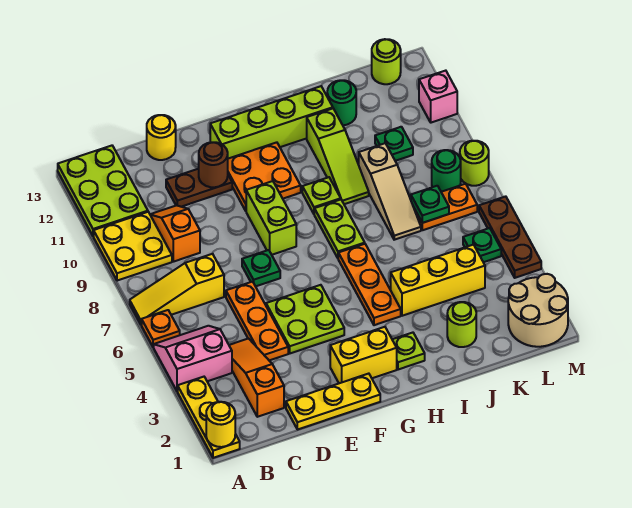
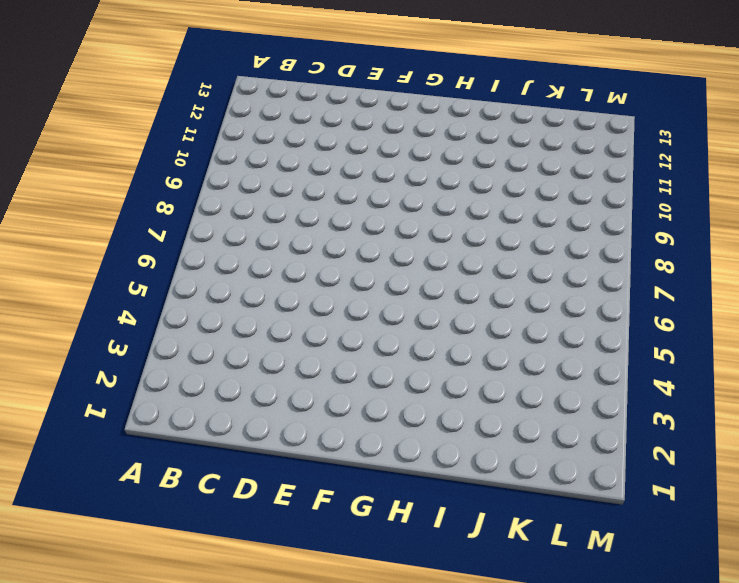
none -> yellow plate A1:A3 level 1
none -> pink slope A4:B5 level 1 top 4
none -> orange plate A6 level 1
none -> yellow slope A7:C7 level 1 top C

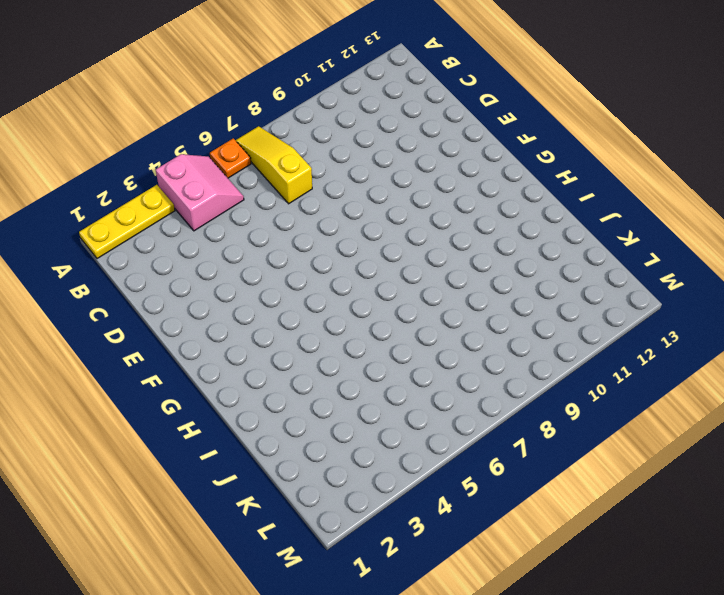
none -> yellow plate A9:B10 level 1
none -> lime plate A11:B13 level 1
none -> orange slope C2:C4 level 1 top 2
none -> orange slope C9:C10 level 1 top 9

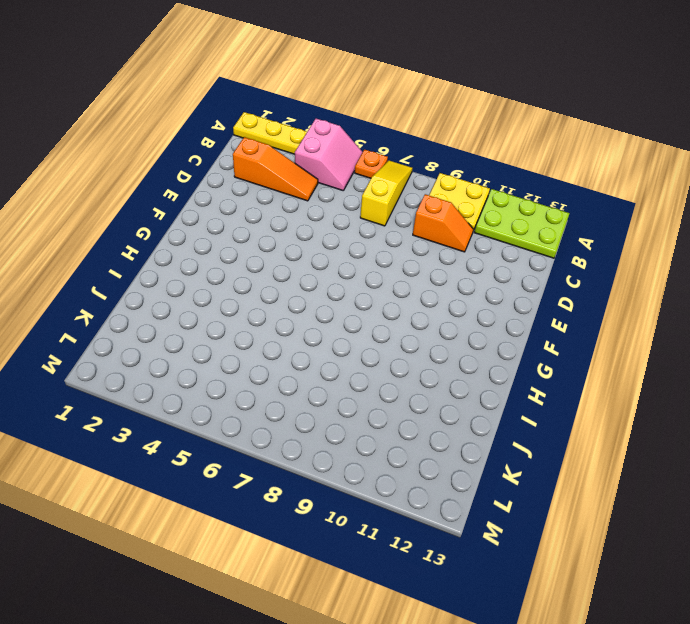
none -> yellow plate D1:F1 level 1
none -> orange plate D4:D6 level 1
none -> brown plate D11:E11 level 1
none -> yellow round brick D13 level 1

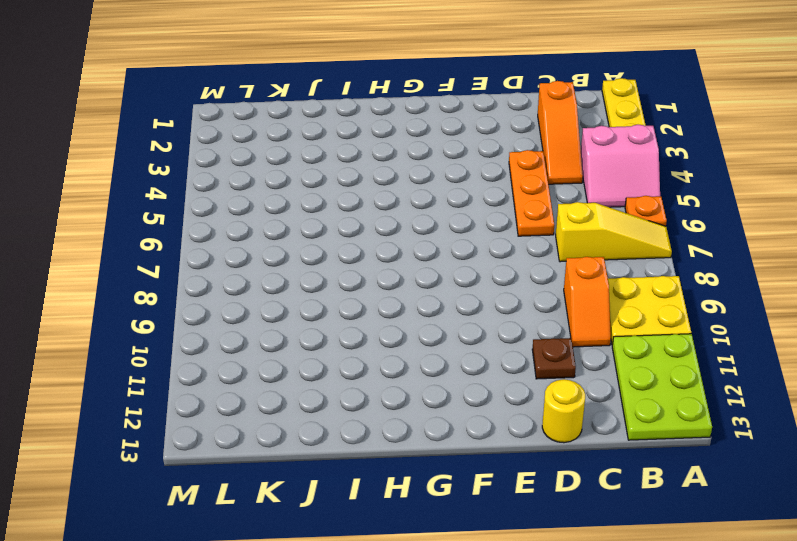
brown plate D11 level 1 -> brown plate D11:E11 level 1
none -> yellow plate D1:F1 level 1
none -> lime plate E4:F5 level 1
none -> green plate E7 level 1
none -> yellow brick F2:G2 level 1

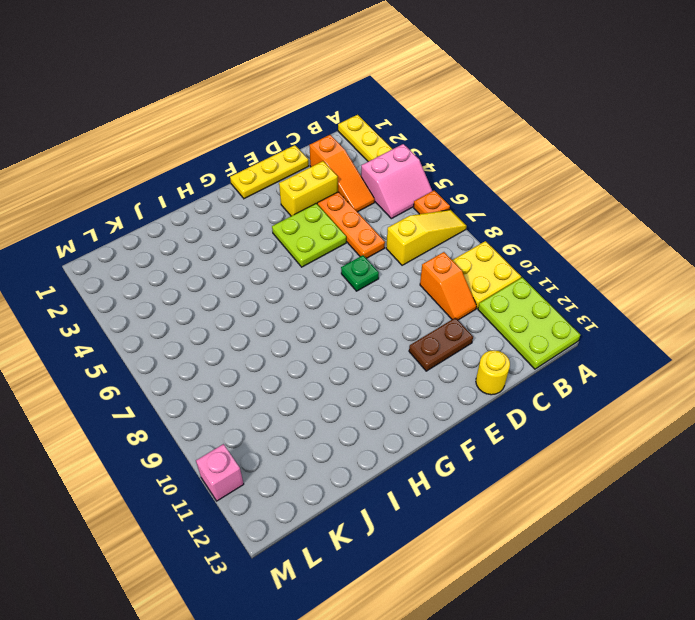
yellow brick D3:E3 level 1 -> yellow brick F2:G2 level 1
none -> lime brick F8:F9 level 1
none -> orange plate F10:G11 level 1
none -> lime brick F12:I12 level 1
none -> lime plate H2 level 1

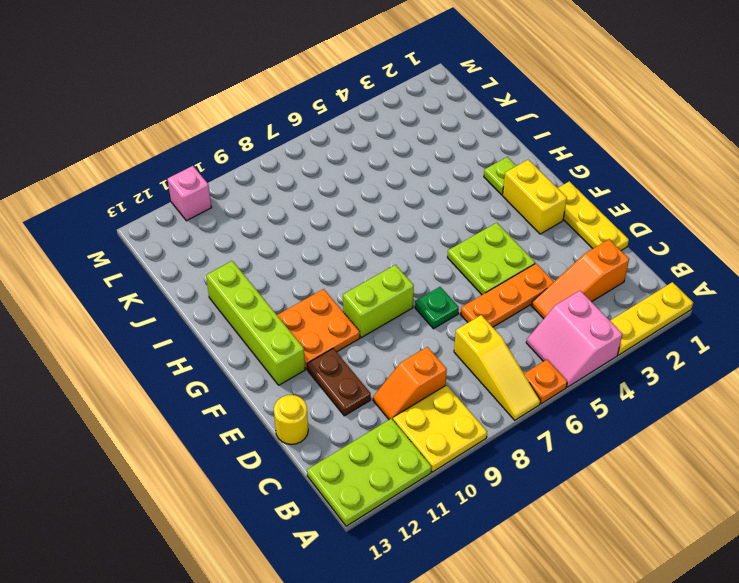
none -> orange plate H4:H6 level 1
none -> lime plate H7:H8 level 1
none -> lime plate H9 level 1
none -> yellow brick I4:K4 level 1

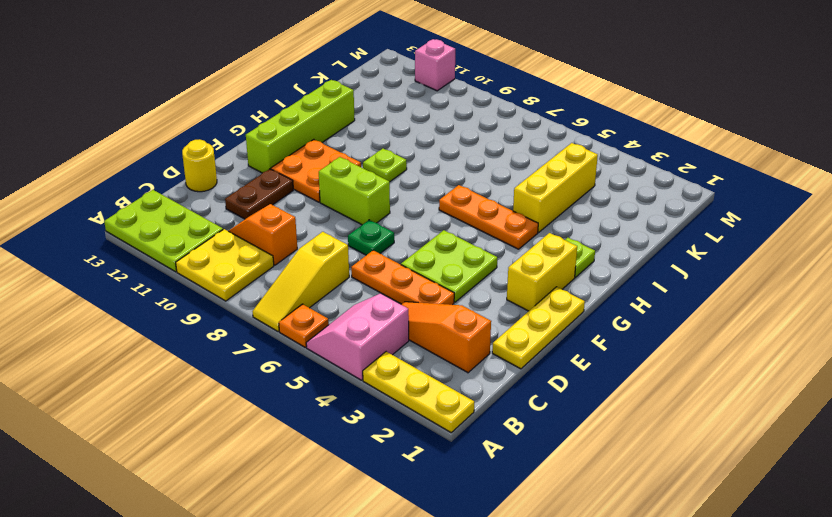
none -> lime plate H7:H8 level 1
none -> lime slope I9:I11 level 1 top 11
none -> lime round brick J2 level 1
none -> tan slope J7:J9 level 1 top 9

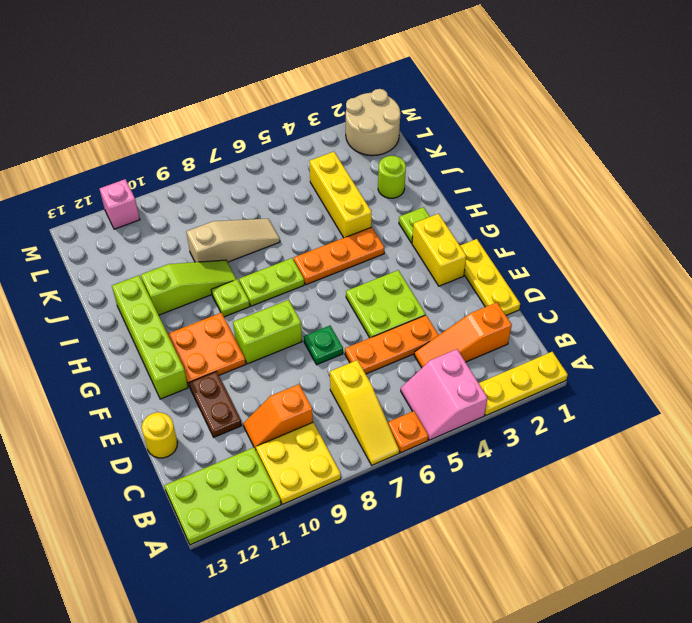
none -> green round brick J12 level 1
none -> orange plate K7:L7 level 1
none -> green plate K10 level 1
none -> green plate L5 level 1

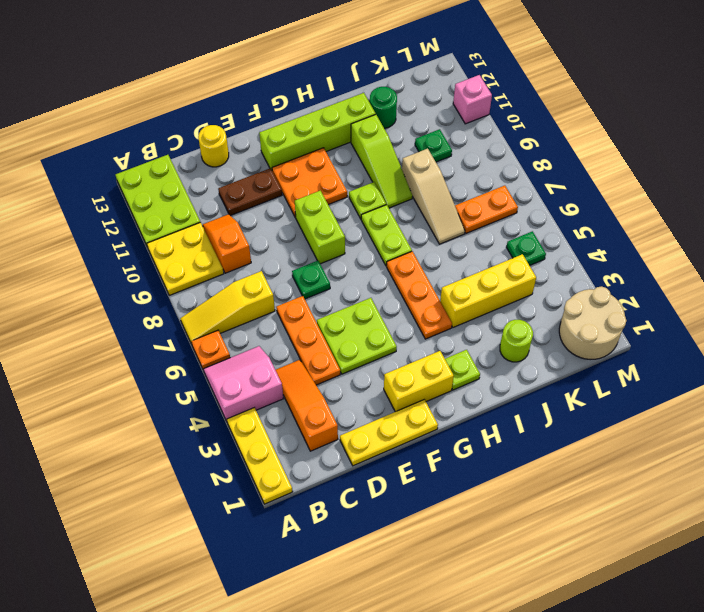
none -> green round brick L8 level 1
none -> lime round brick L13 level 1
none -> brown plate M4:M6 level 1
none -> lime round brick M8 level 1

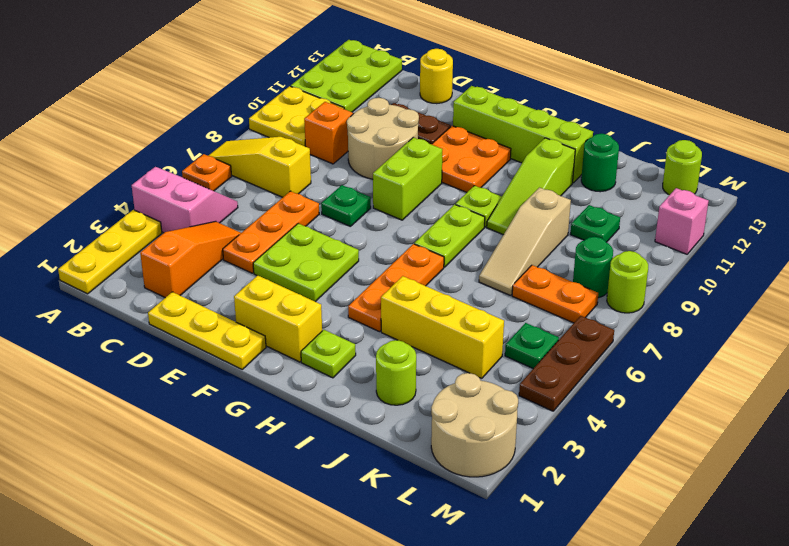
tan round brick D9:E10 level 1 -> none
none -> yellow round brick A1 level 2
none -> brown round brick E11 level 2
none -> green plate K7 level 2

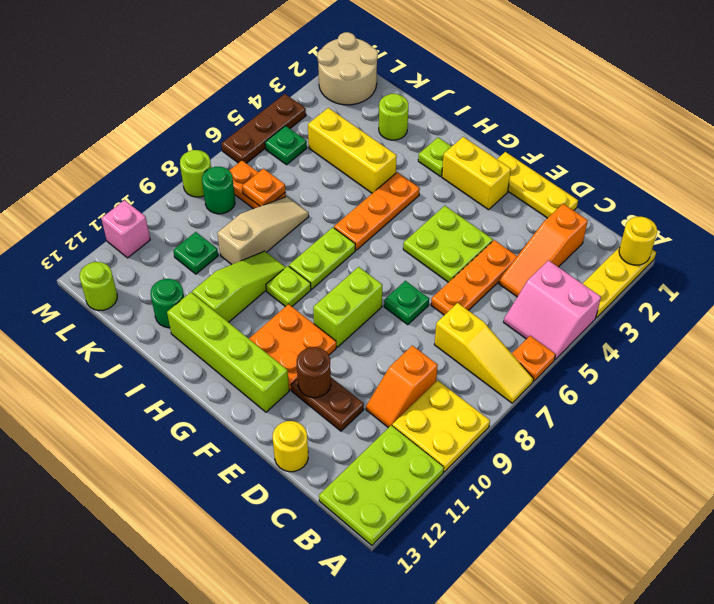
orange plate K7 level 2 -> green plate K7 level 2

